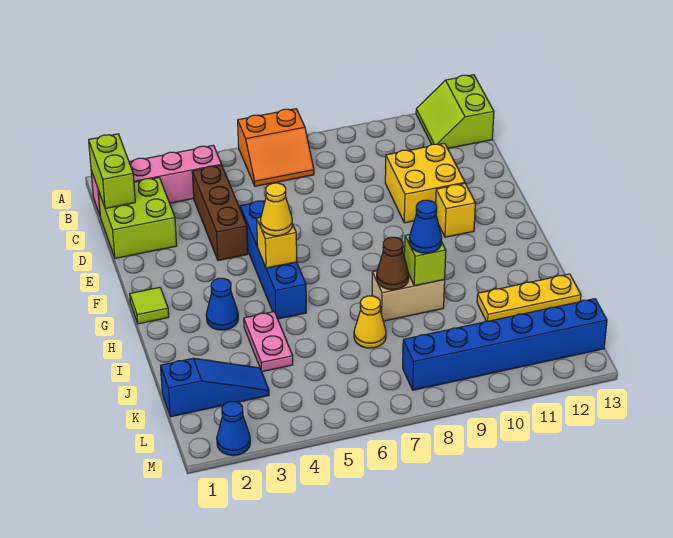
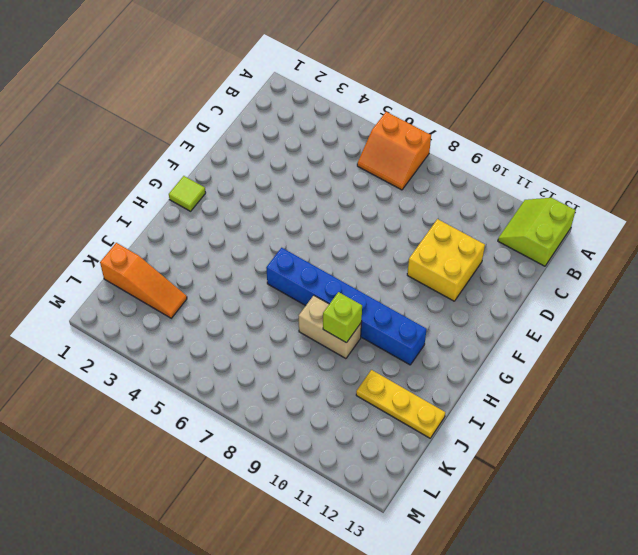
blue brick H6:H11 level 1 -> blue brick L8:L13 level 1
orange slope K1:K3 level 1 top 1 -> blue slope K1:K3 level 1 top 1
none -> pink brick B1:B4 level 1
none -> lime brick C1:D2 level 1
none -> brown brick C4:E4 level 1

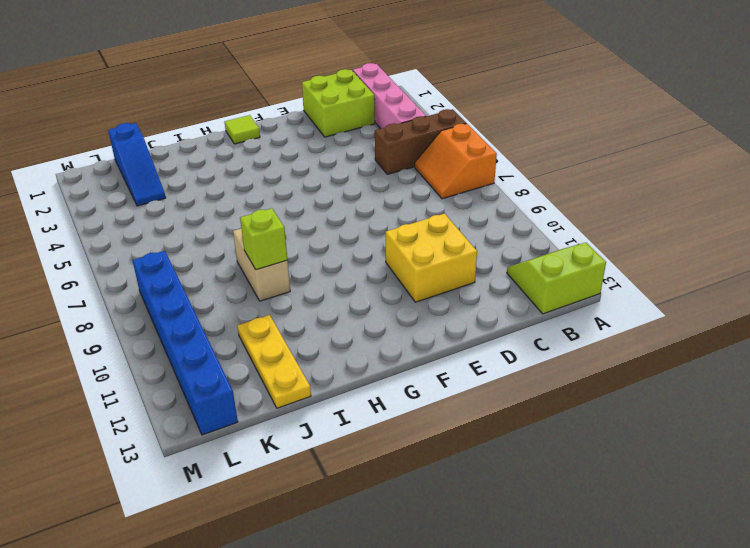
brown brick A5:C5 level 1 -> brown brick C4:E4 level 1
none -> blue brick E5:H5 level 1
none -> yellow brick F11 level 1
none -> blue cone H3 level 1

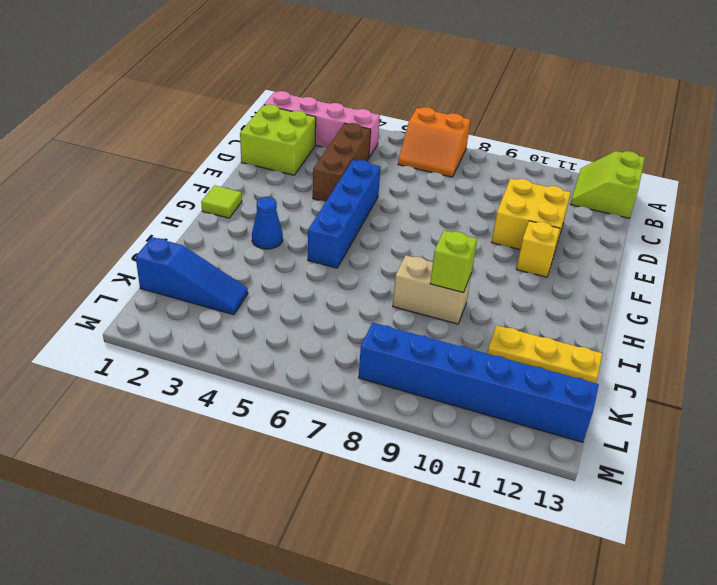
none -> pink plate I4:J4 level 1
none -> yellow cone J7 level 1
none -> blue cone M2 level 1

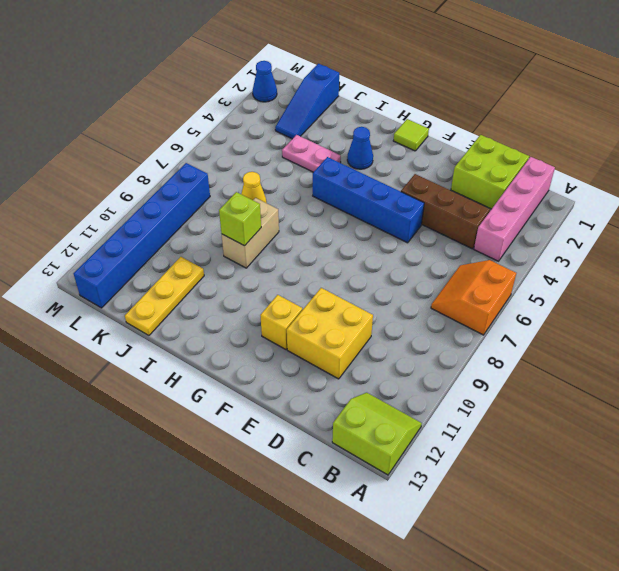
none -> lime brick B1:C1 level 2
none -> yellow brick G5 level 2
none -> brown cone I8 level 2

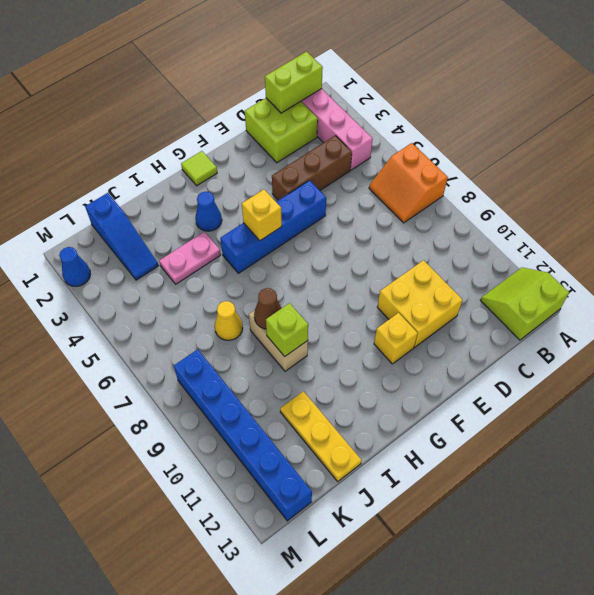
none -> yellow cone G5 level 3
none -> blue cone I9 level 3

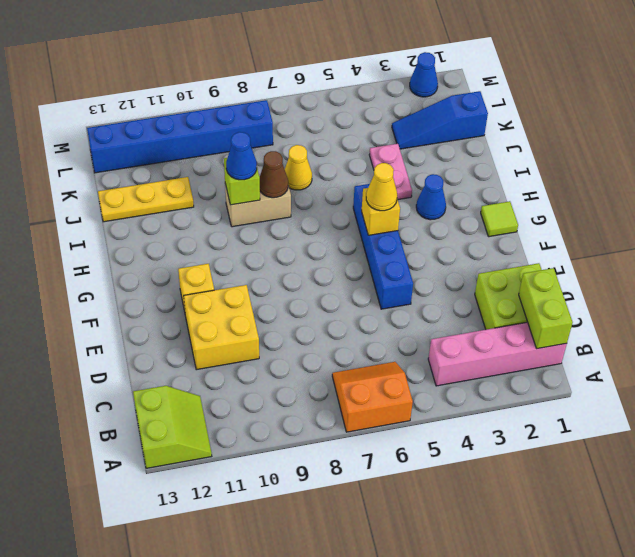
none -> brown brick C4:E4 level 1

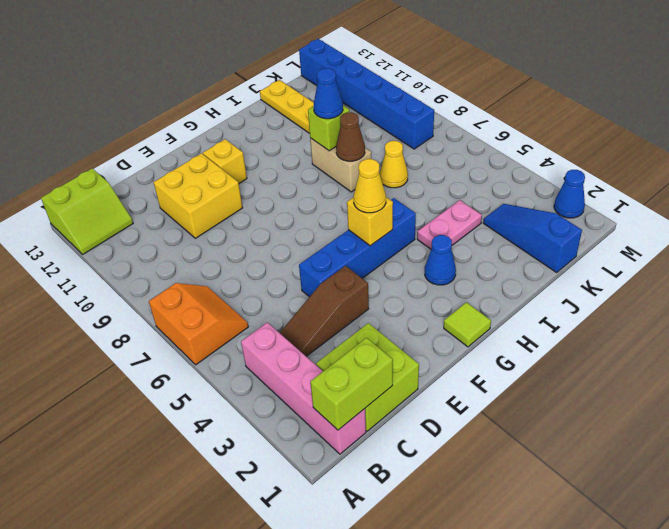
brown slope C4:E4 level 1 top E -> brown brick C4:E4 level 1

